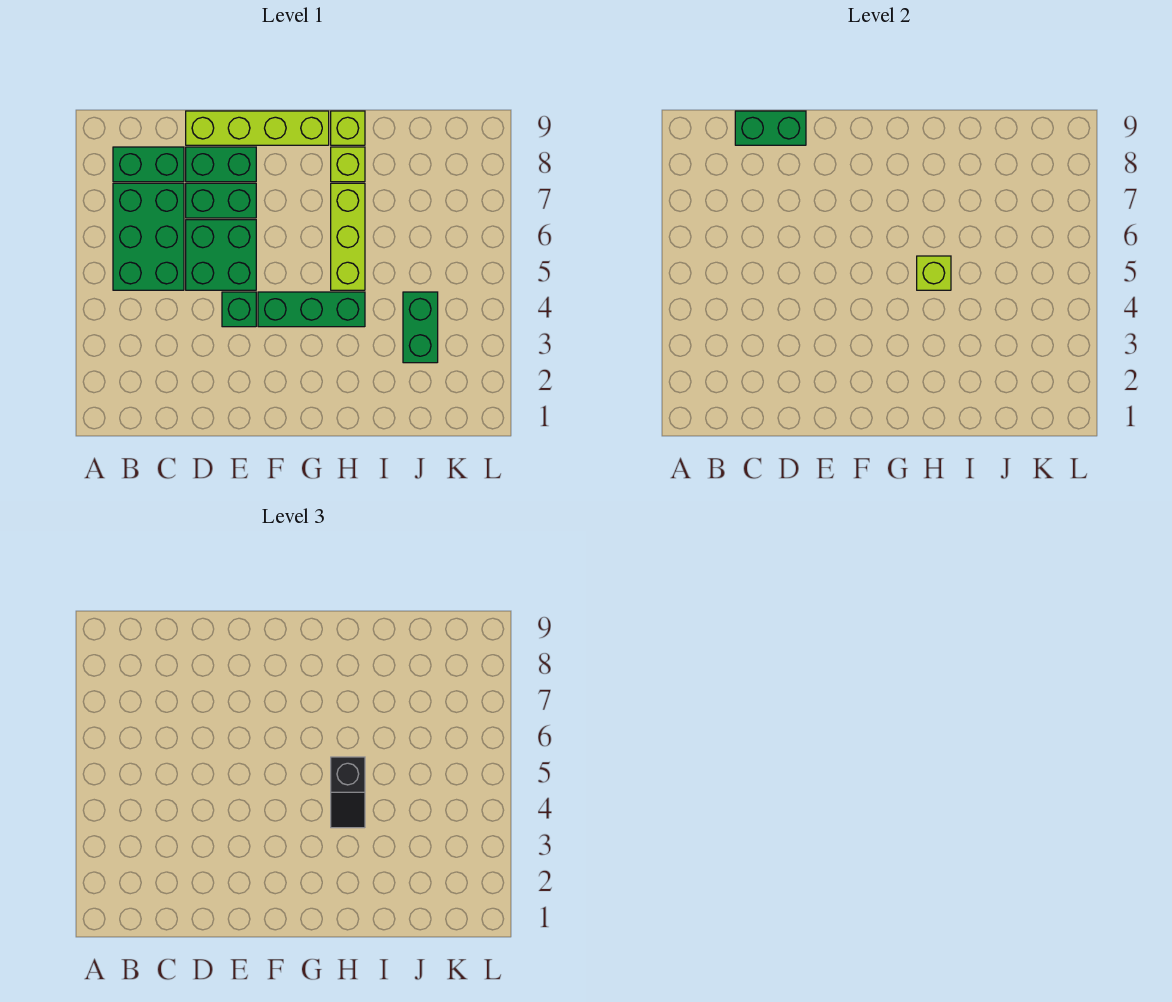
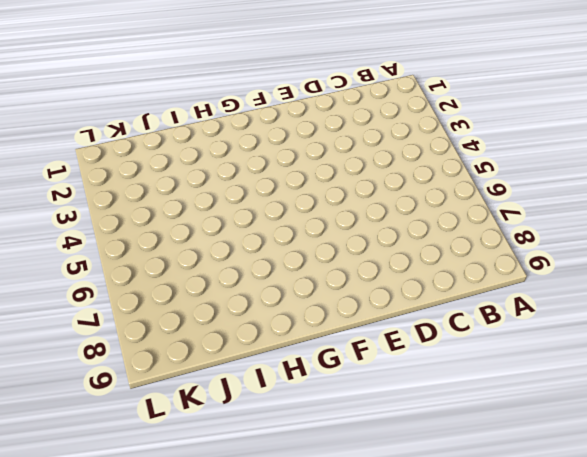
none -> green brick B5:C7 level 1
none -> green brick B8:C8 level 1
none -> green brick D5:E6 level 1

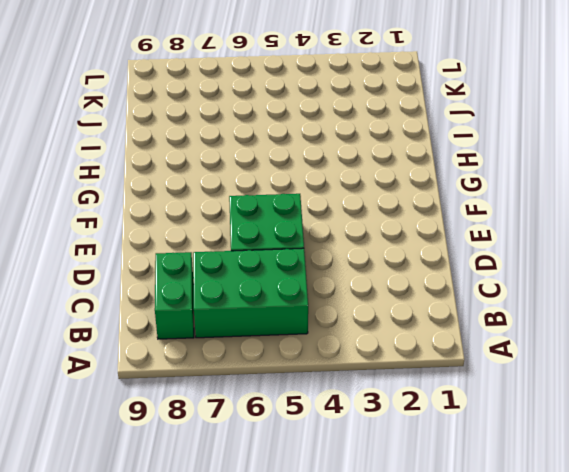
none -> green brick D7:E7 level 1
none -> green brick D8:E8 level 1
none -> lime brick D9:G9 level 1

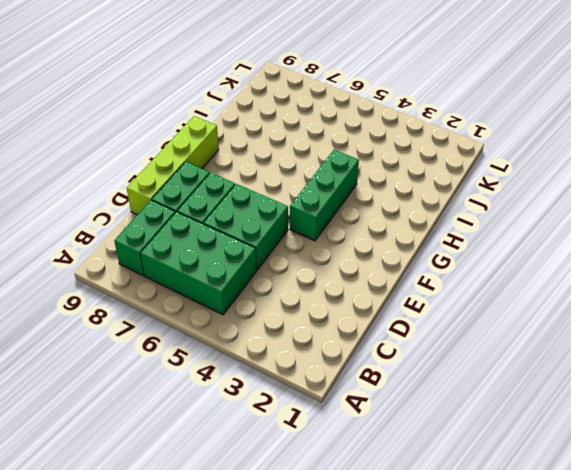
none -> green brick E4 level 1
none -> lime brick H5:H7 level 1
none -> lime brick H8 level 1

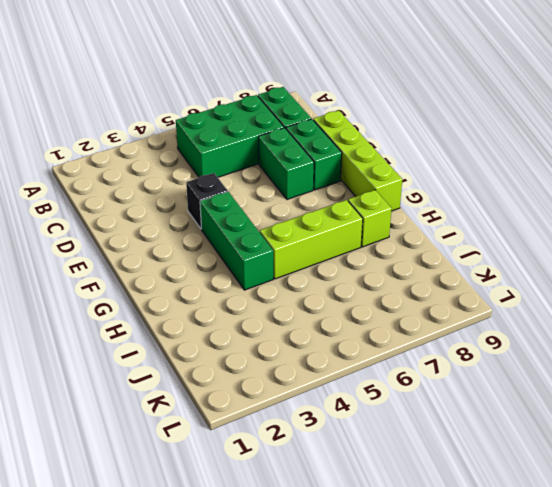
black brick E4 level 1 -> green brick E4 level 1
none -> green brick D5:E6 level 1
none -> lime brick H9 level 1
none -> green brick J3:J4 level 1

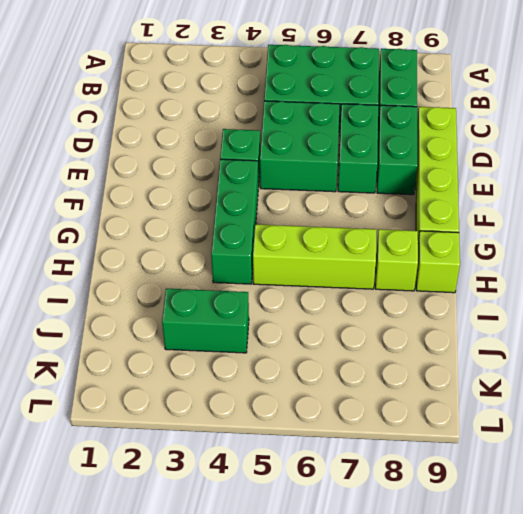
none -> green brick C9:D9 level 2
none -> lime brick H5 level 2
none -> black slope H4:H5 level 3 top 5

